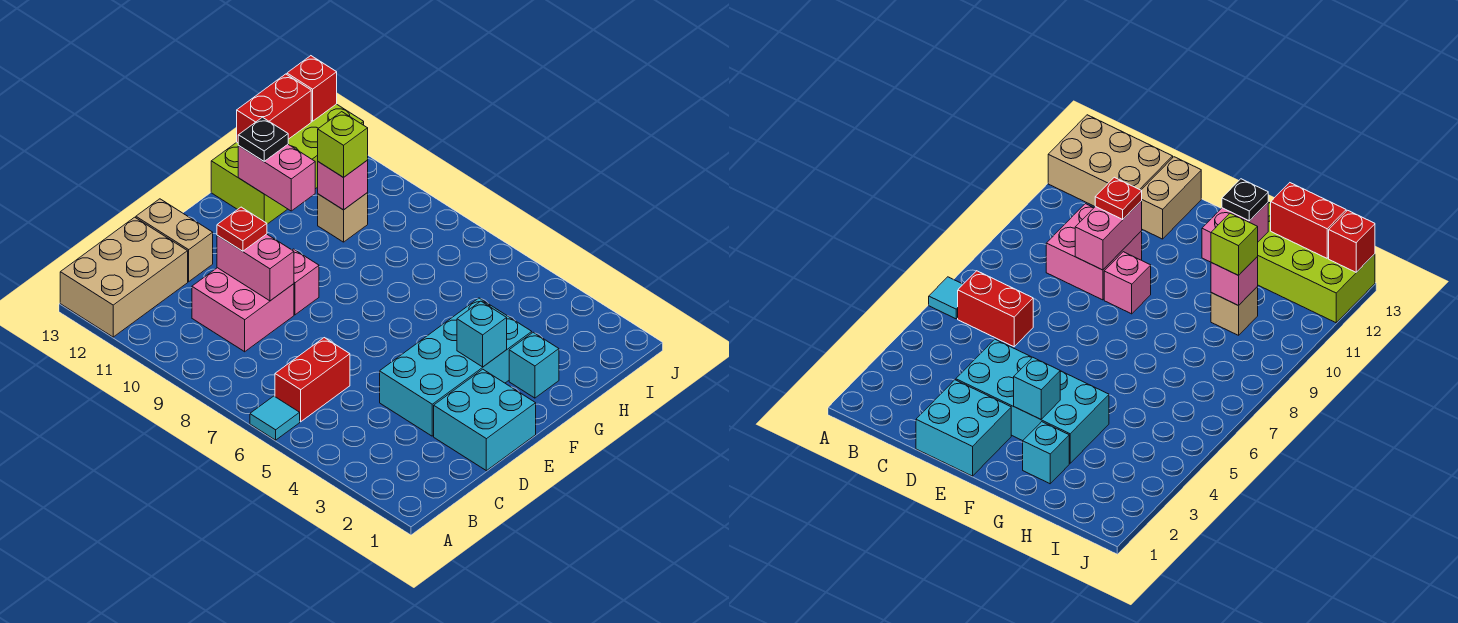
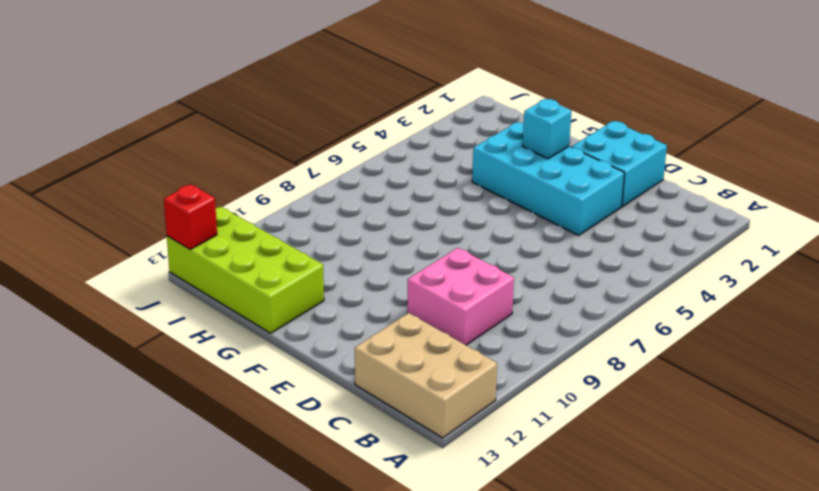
none -> cyan tile A6 level 1
none -> red brick B6:C6 level 1
none -> tan brick D12:D13 level 1

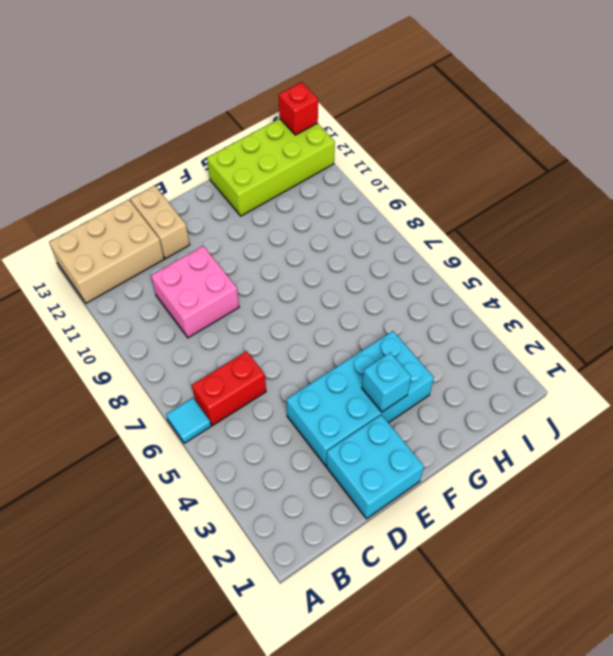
none -> pink brick E9 level 1
none -> cyan brick G2 level 1
none -> tan brick H10 level 1

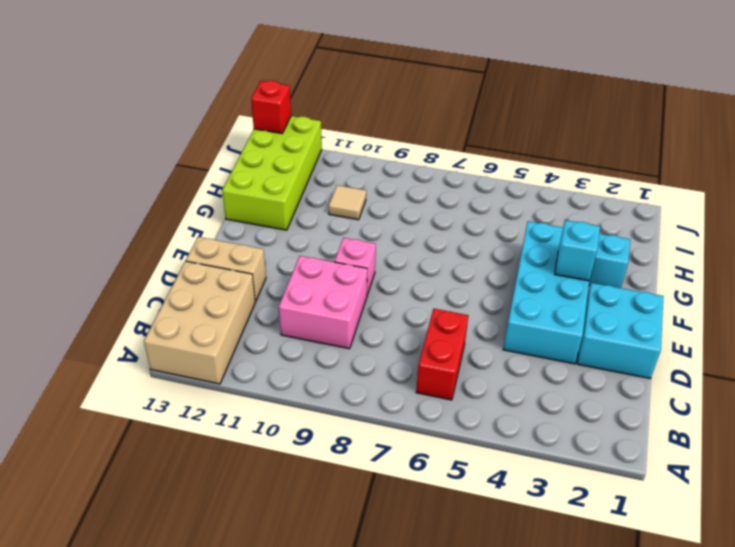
tan tile H10 level 1 -> tan brick H10 level 1
none -> cyan tile A6 level 1
none -> pink brick D9:D10 level 2
none -> pink brick G11:G12 level 2

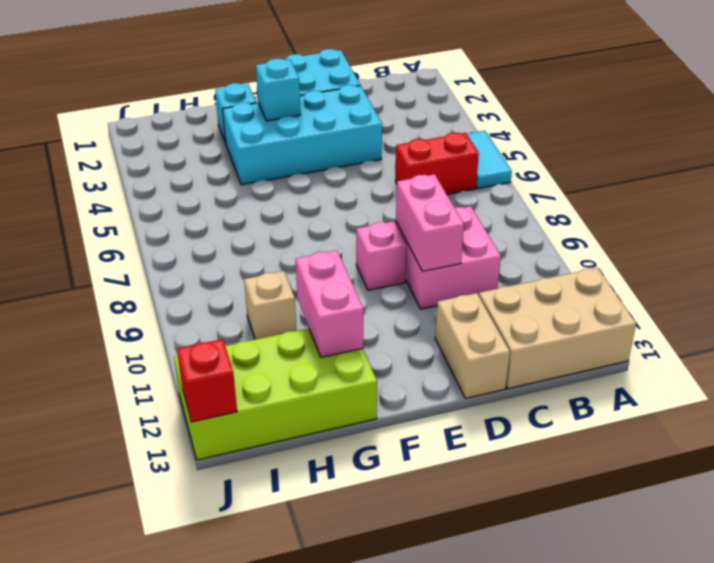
cyan tile A5:A6 level 1 -> cyan tile A6 level 1
none -> pink brick H10 level 2
none -> red brick H13:I13 level 2
none -> red plate D10 level 3

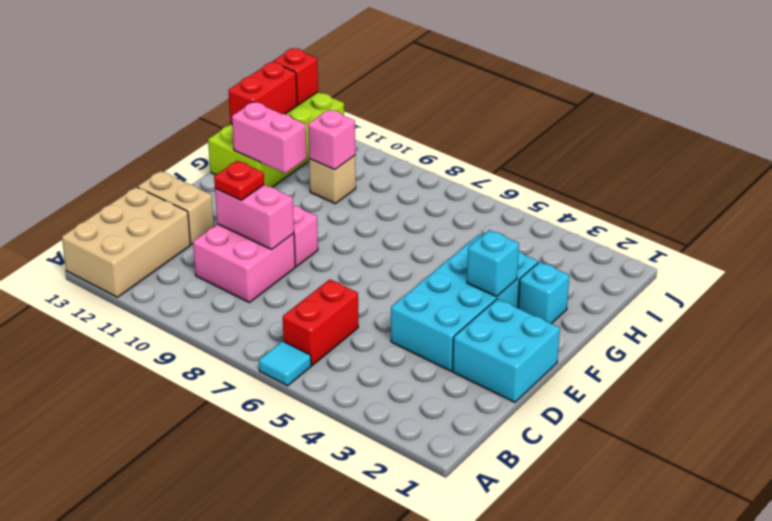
none -> black plate G12 level 3
none -> lime brick H10 level 3

